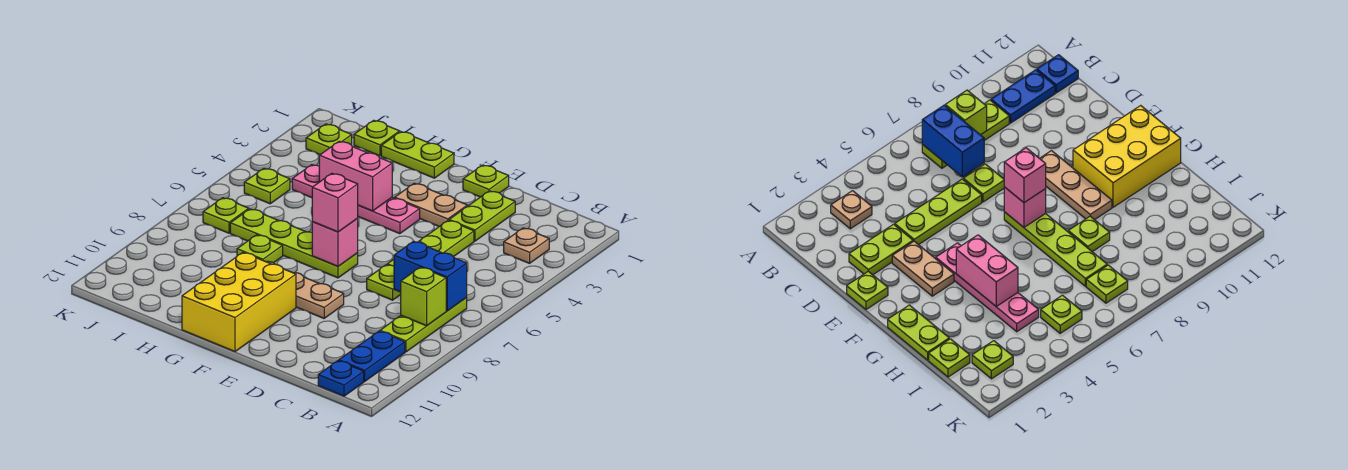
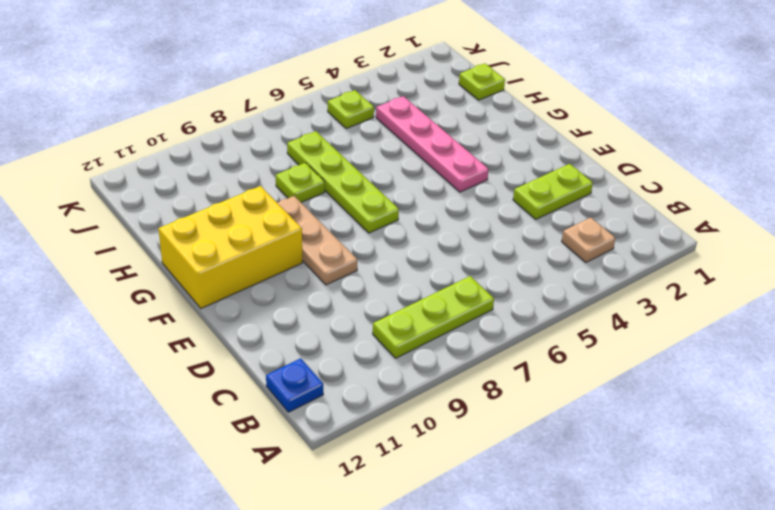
none -> blue plate B10:B11 level 1
none -> lime plate D4:D6 level 1
none -> lime plate D7 level 1

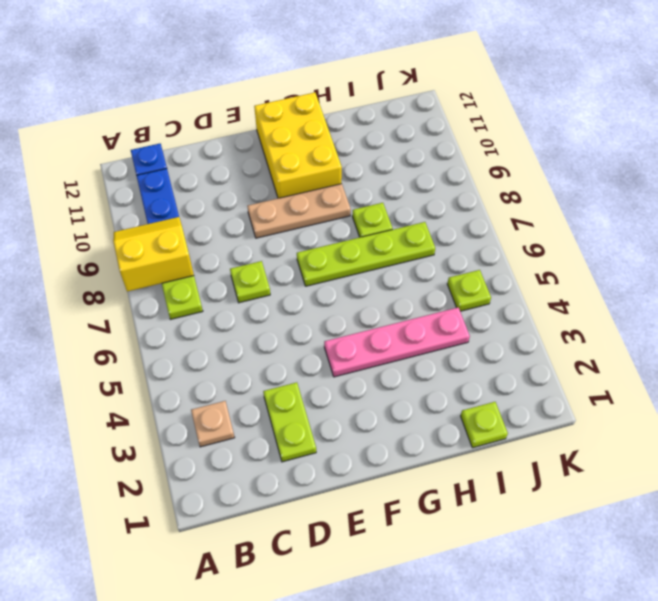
yellow slope A8:B9 level 2 top 8 -> lime brick B8 level 2
none -> lime plate D4:D6 level 1
none -> lime plate E1 level 1
none -> tan plate E3:F3 level 1

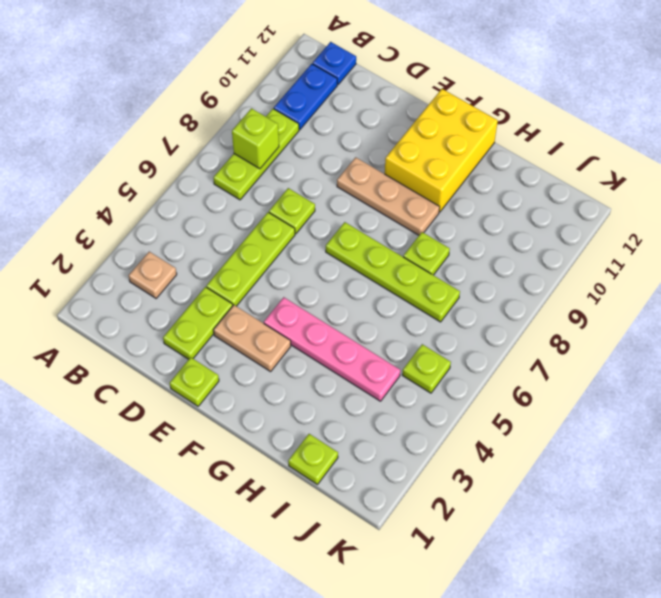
none -> lime plate G1:H1 level 1
none -> lime plate J2 level 1
none -> lime plate J7 level 1

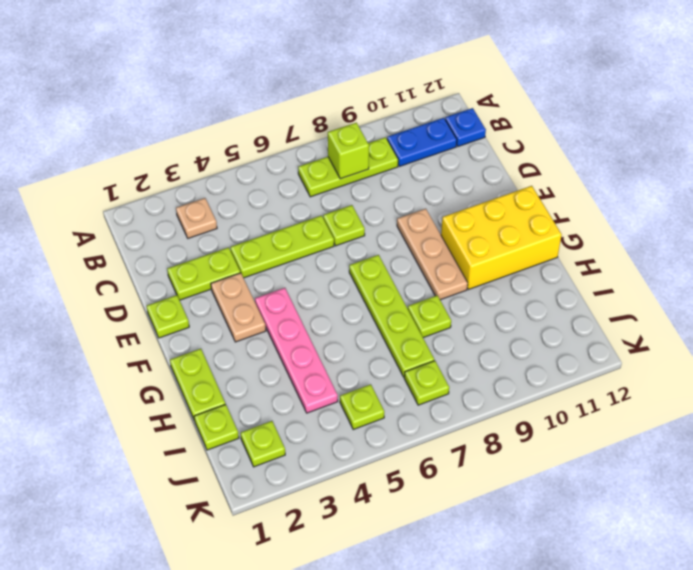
none -> blue brick B7:C7 level 2
none -> pink brick F7 level 2
none -> pink brick G4:H4 level 2

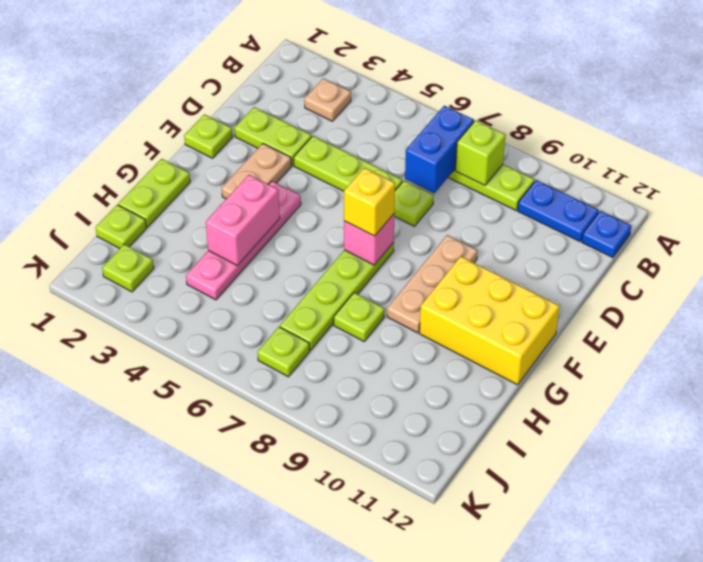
yellow brick F7 level 3 -> pink brick F7 level 3
none -> lime plate J5 level 1

